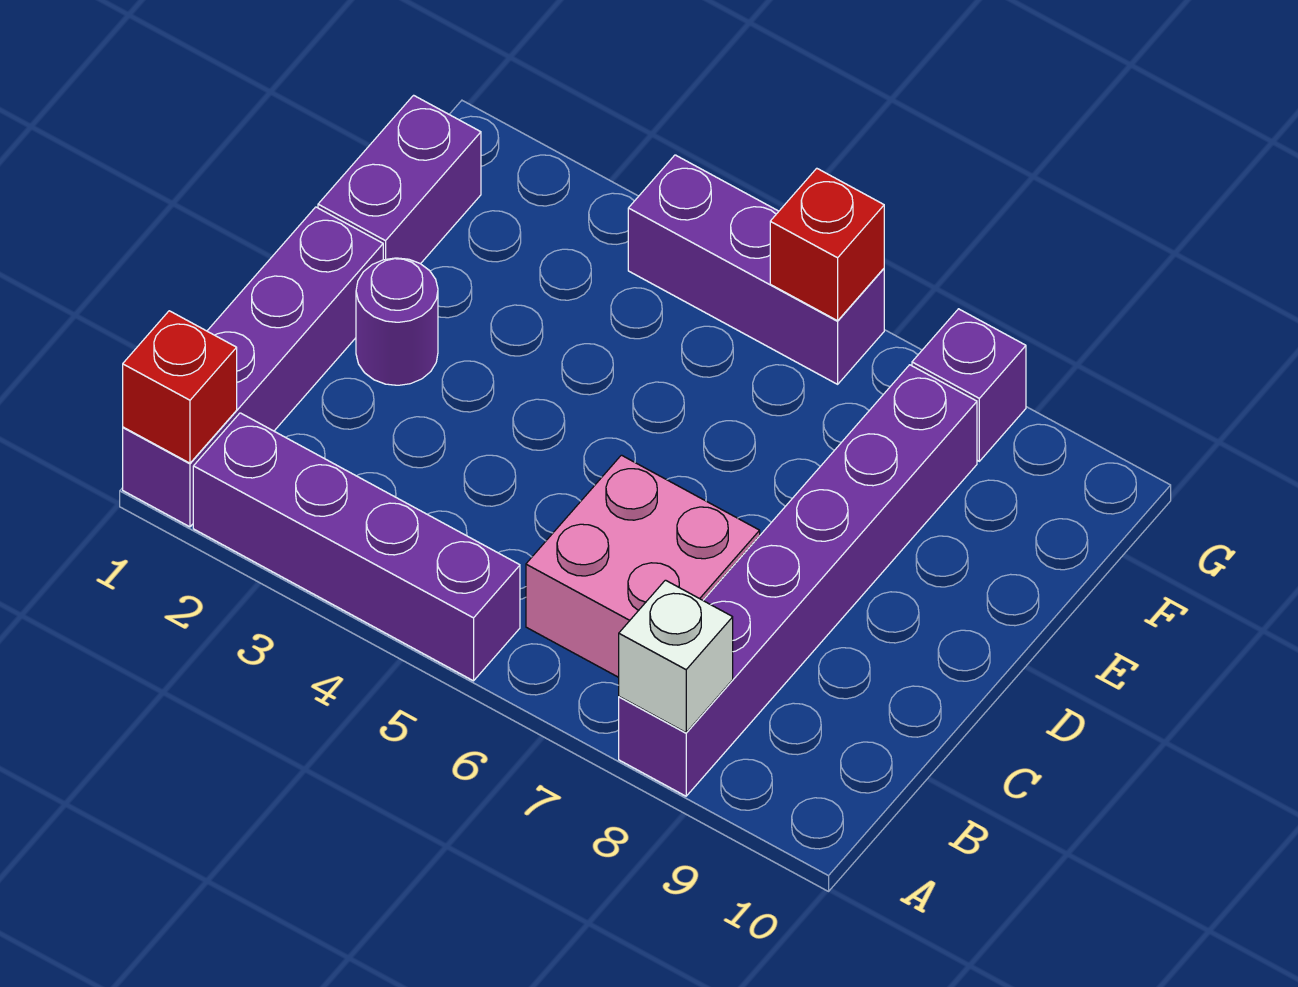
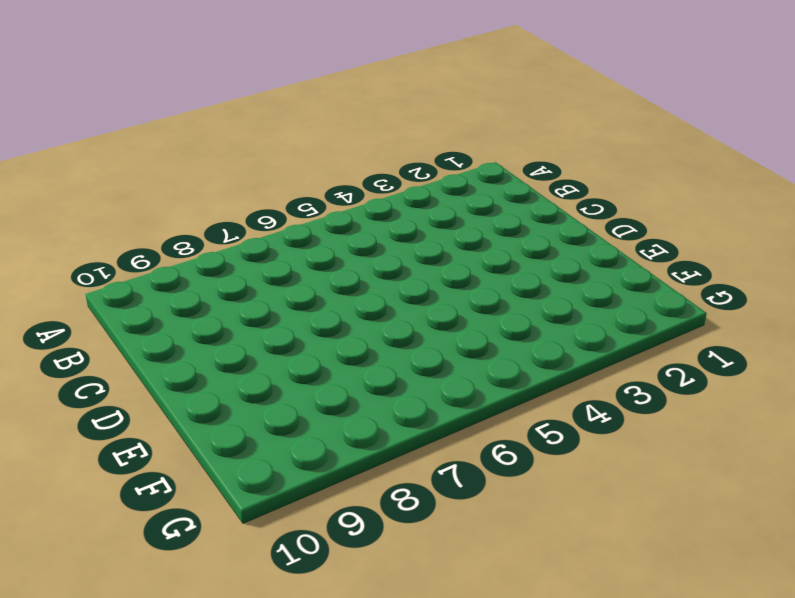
none -> purple brick A1:D1 level 1
none -> purple brick A2:A5 level 1

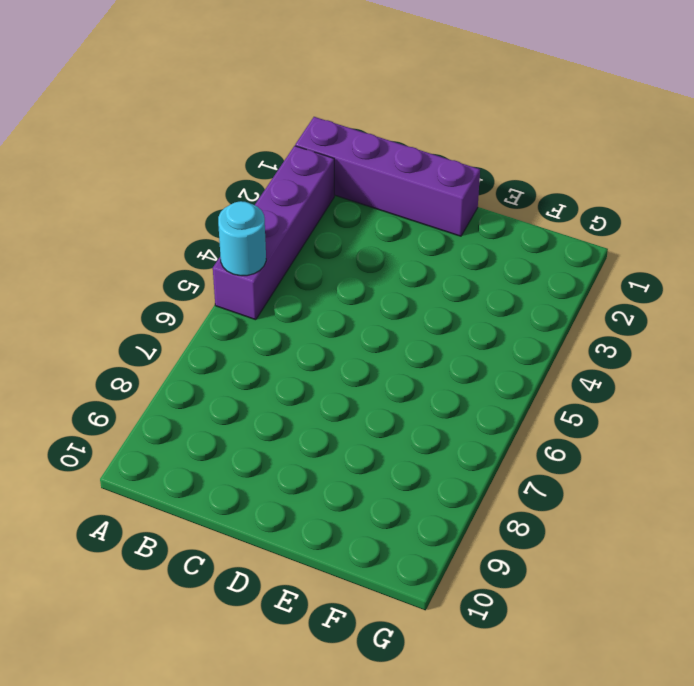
cyan round brick A5 level 2 -> none
none -> purple brick A8:F8 level 1
none -> pink brick B6:C7 level 1

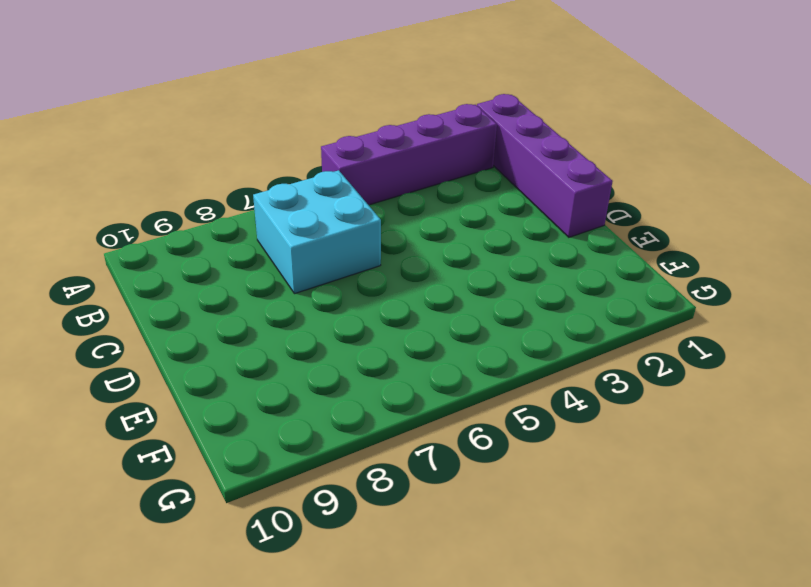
cyan brick B6:C7 level 1 -> pink brick B6:C7 level 1
none -> purple brick A8:F8 level 1
none -> purple round brick D2 level 1

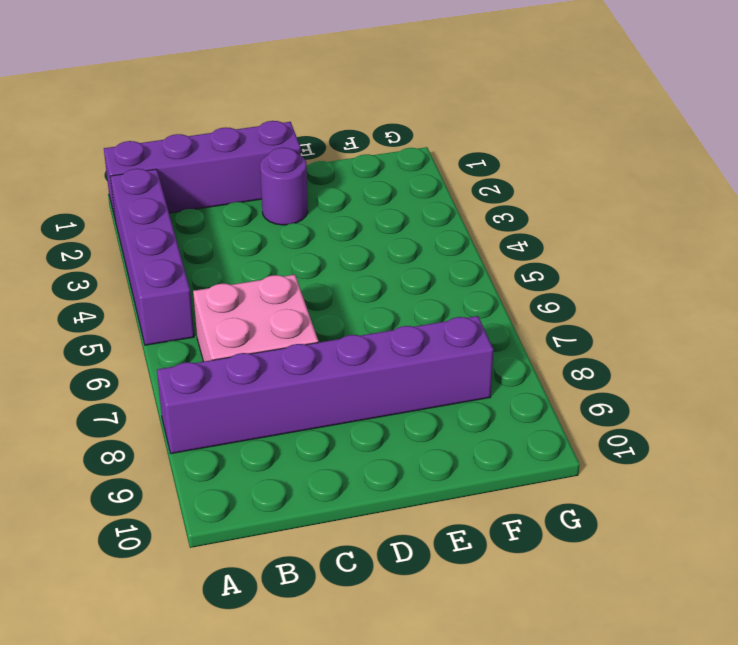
none -> purple brick E1:F1 level 1
none -> purple brick G4:G6 level 1

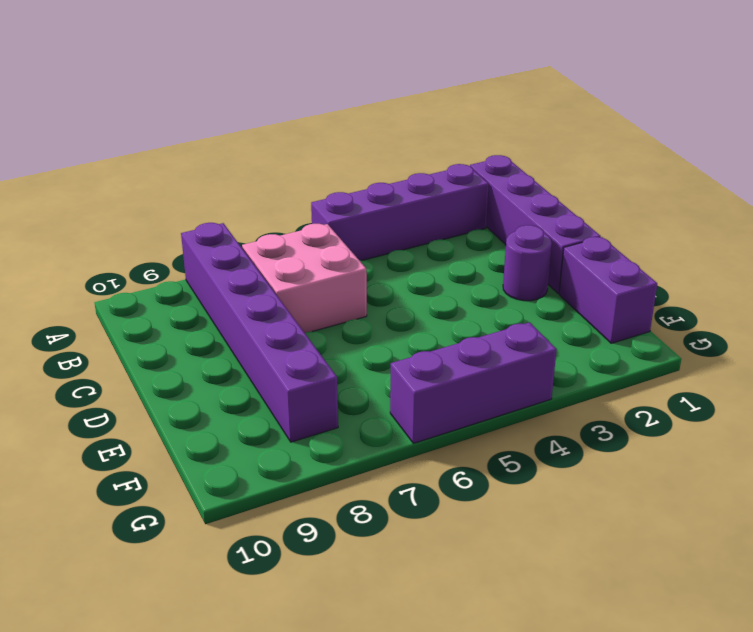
none -> purple brick G8 level 1
none -> red brick A1 level 2

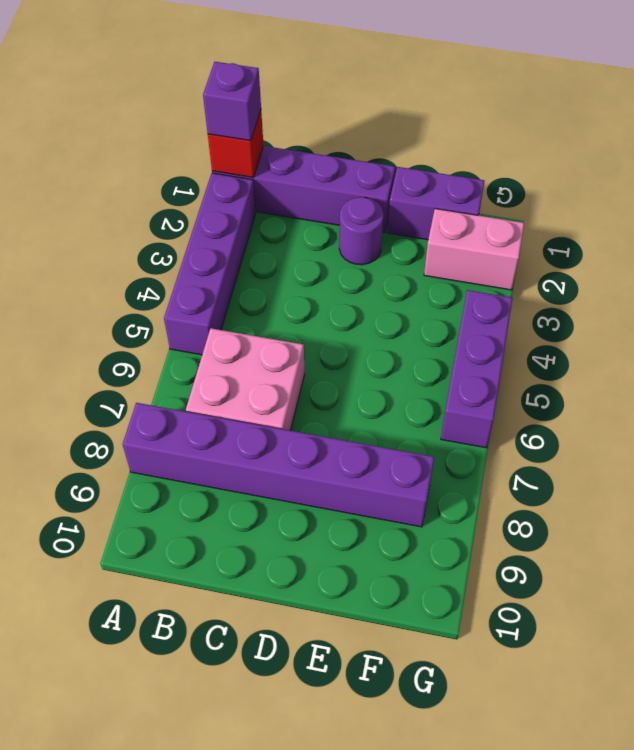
purple brick A1 level 3 -> purple brick G8 level 1
pink brick F2:G2 level 1 -> none
none -> white brick A8 level 2
none -> red brick G6 level 2

